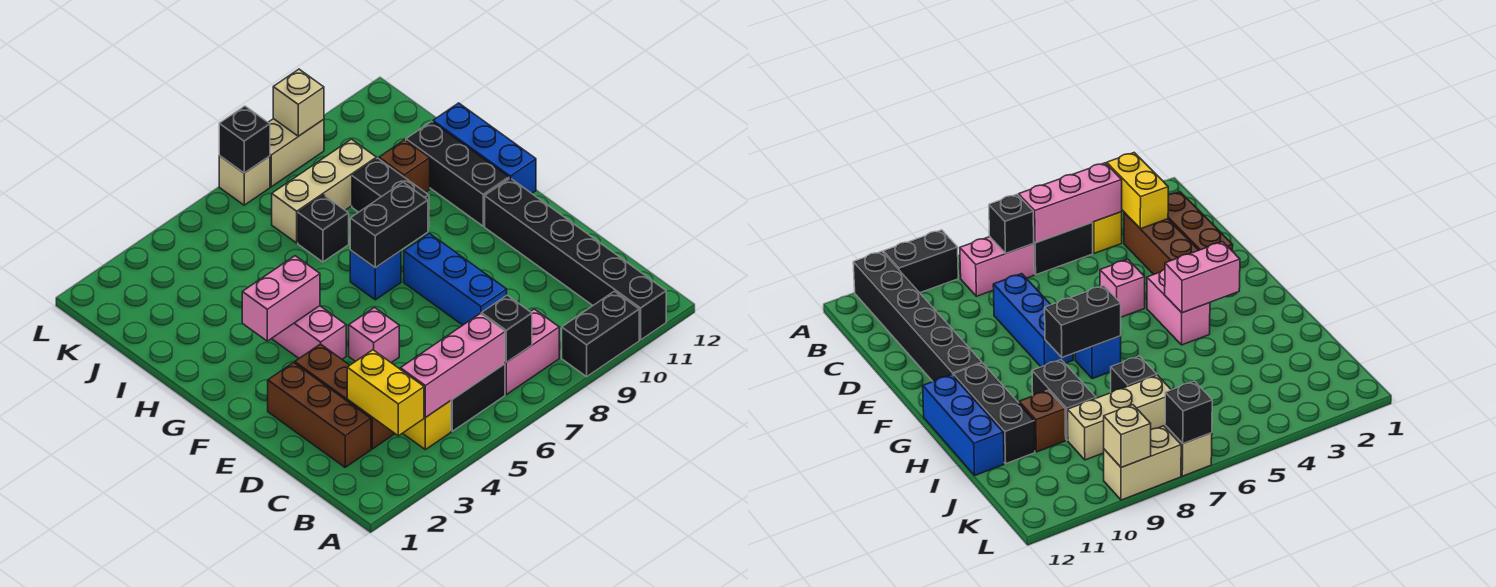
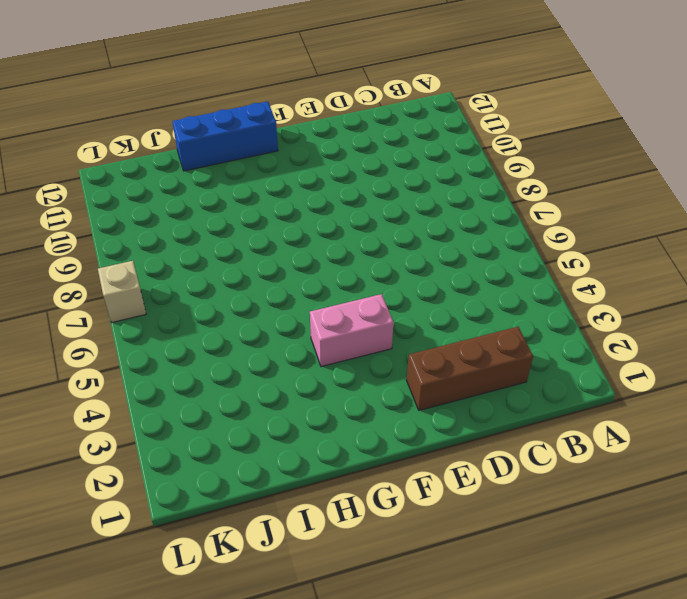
none -> black brick A9:A10 level 1
none -> black brick A11:F11 level 1
none -> yellow brick B4 level 1

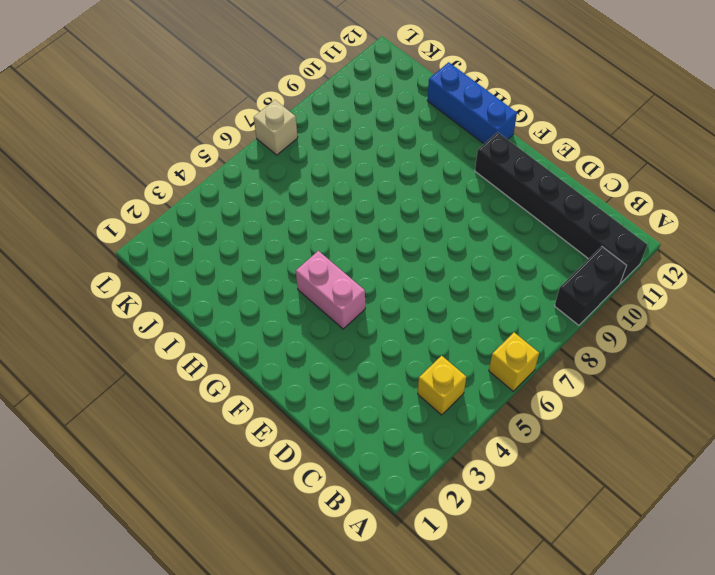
yellow brick A6 level 1 -> none
none -> black brick B5:B6 level 1
none -> pink brick B7:B8 level 1
none -> brown brick C2:E2 level 1

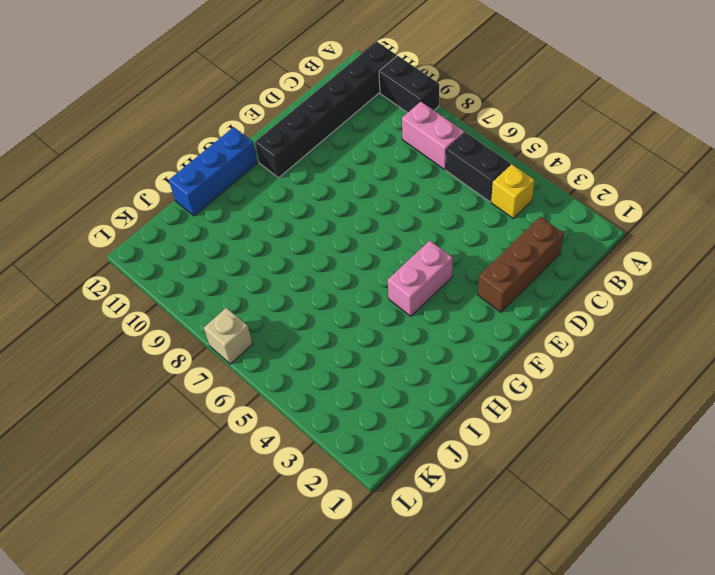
none -> brown brick C3:E3 level 1
none -> blue brick D8:F8 level 1
none -> pink brick E5 level 1

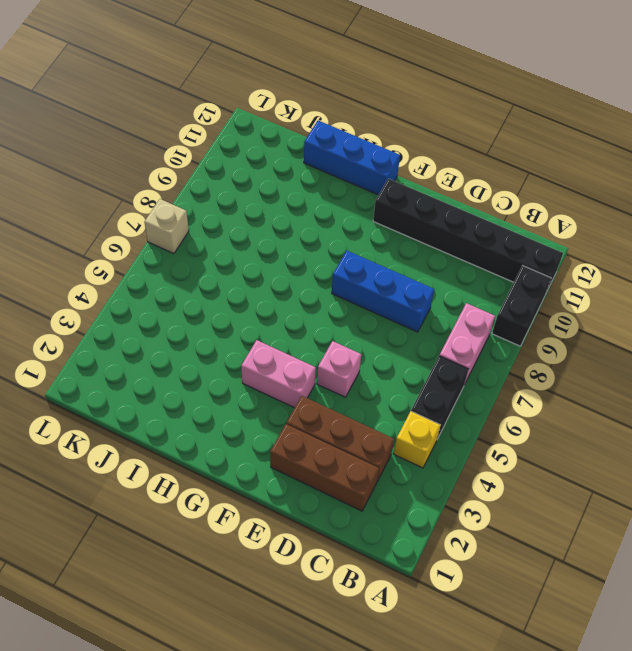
none -> blue brick G7 level 1
none -> black brick G11:I11 level 1
none -> black brick H9:I9 level 1

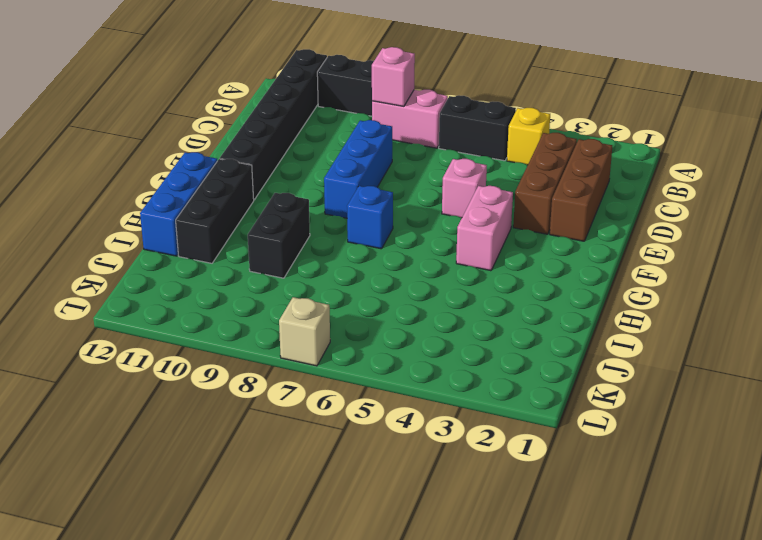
pink brick B8 level 2 -> none
none -> black brick I7 level 1
none -> brown brick I10 level 1
none -> tan brick J7:J9 level 1

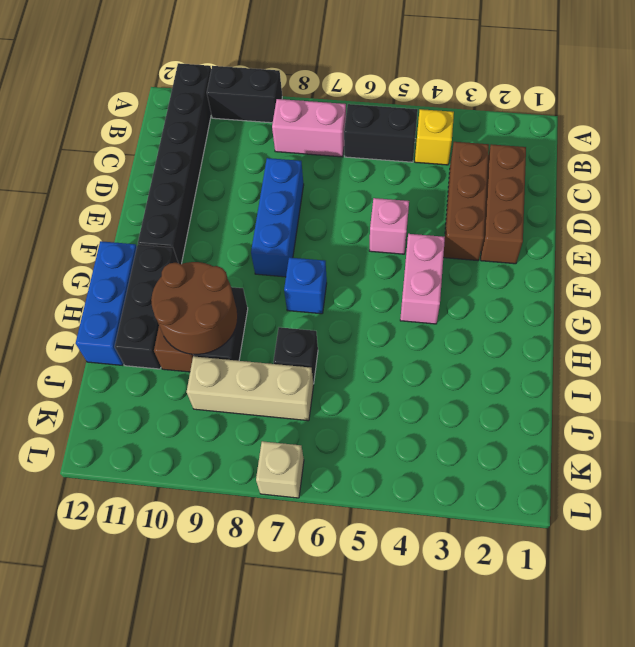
brown round brick H9:I10 level 2 -> none
none -> tan brick L8:L9 level 1
none -> yellow brick B3:C3 level 2
none -> pink brick B4:B6 level 2

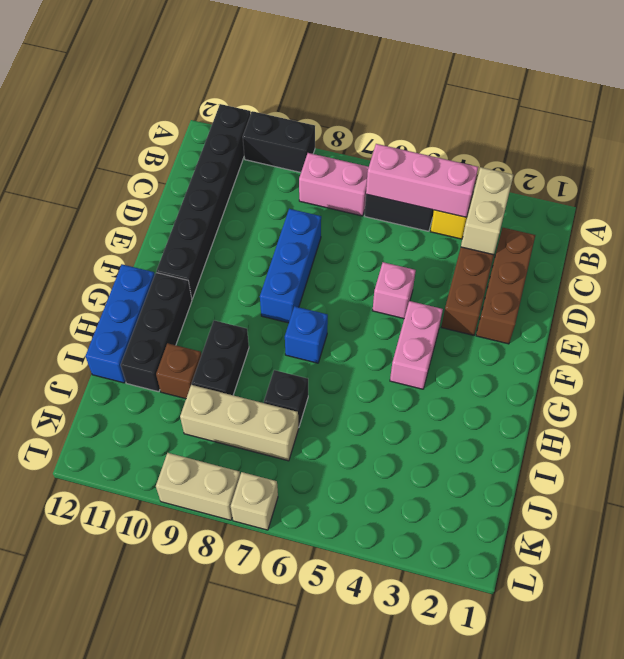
tan brick B3:C3 level 2 -> yellow brick B3:C3 level 2
none -> black brick B7 level 2
none -> pink brick G3:G4 level 2
none -> black brick G7:G8 level 2

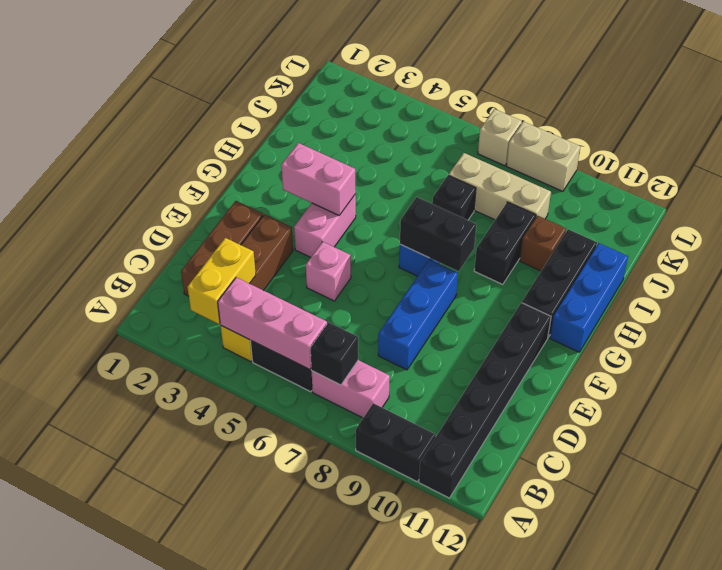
none -> black brick L7 level 2
none -> tan brick L9 level 2

